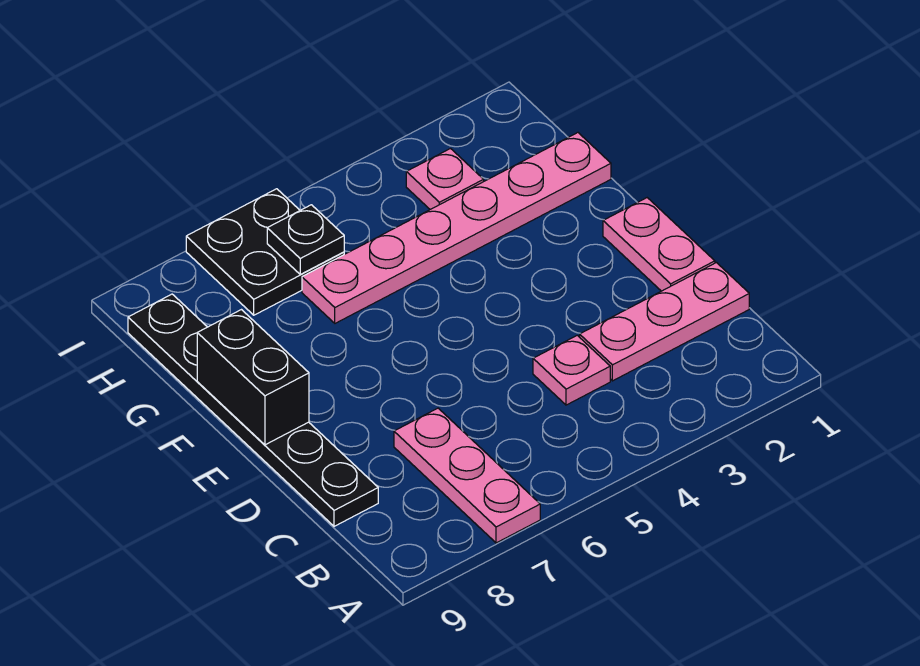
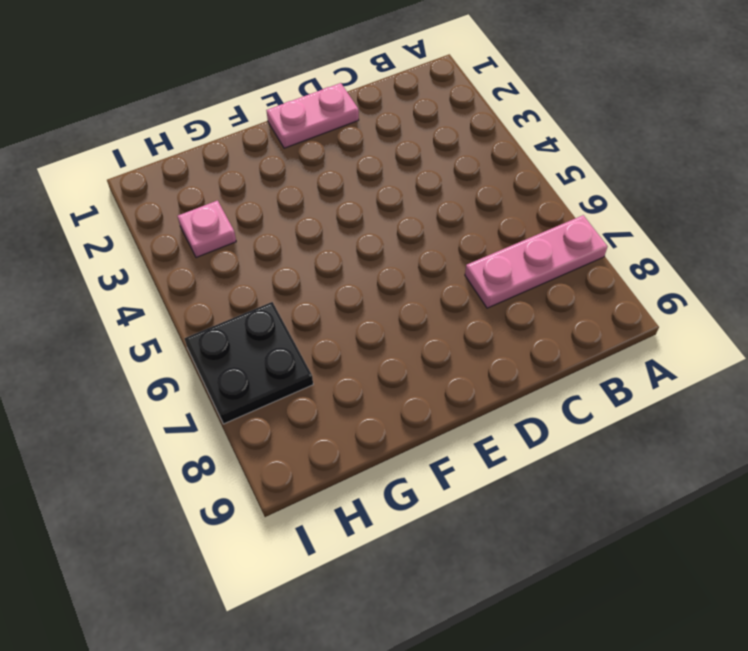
none -> pink plate C1:C3 level 1
none -> pink plate C4 level 1

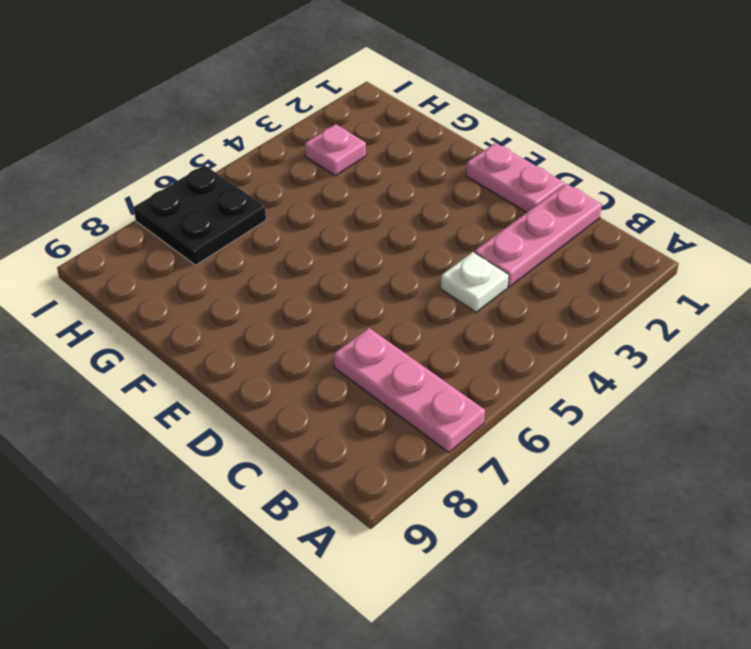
white plate C4 level 1 -> pink plate C4 level 1
none -> black plate C9:H9 level 1
none -> pink plate G1:G6 level 1

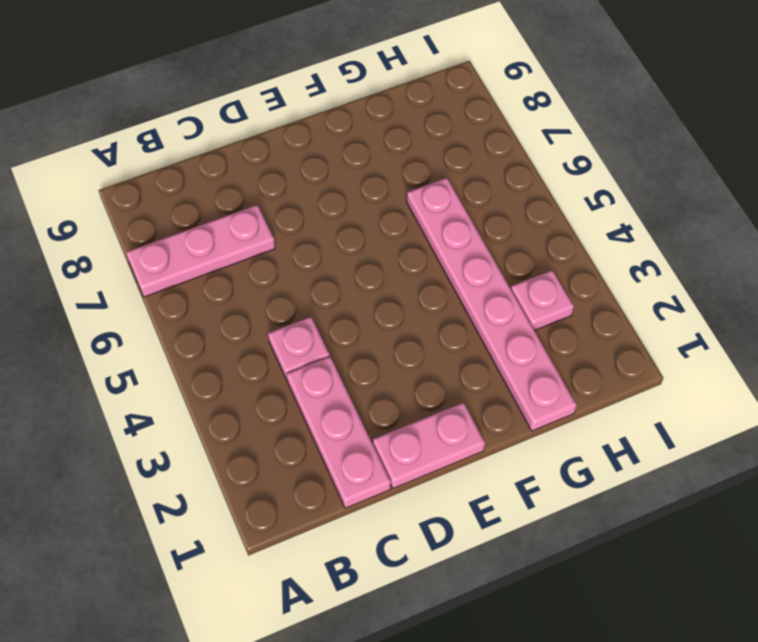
none -> black plate C9:H9 level 1
none -> black plate H6:I7 level 1

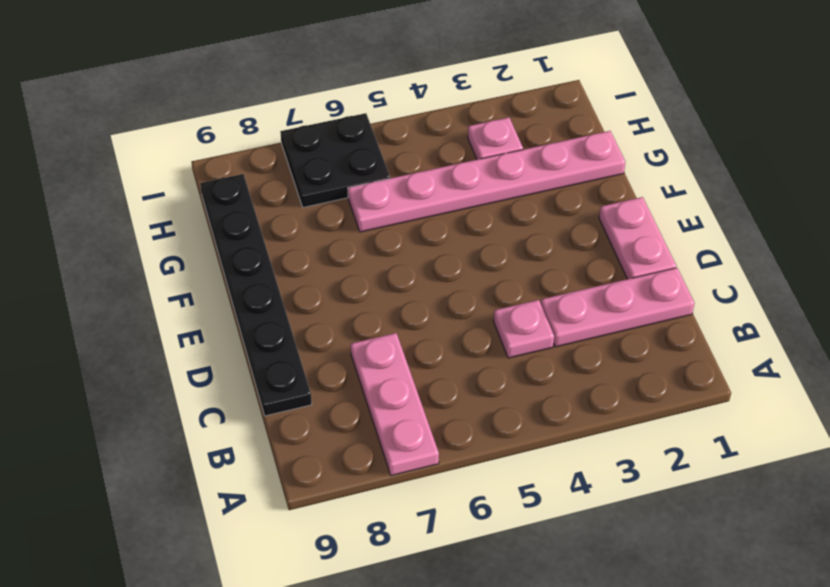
none -> black brick E9:F9 level 2
none -> black plate H6 level 2

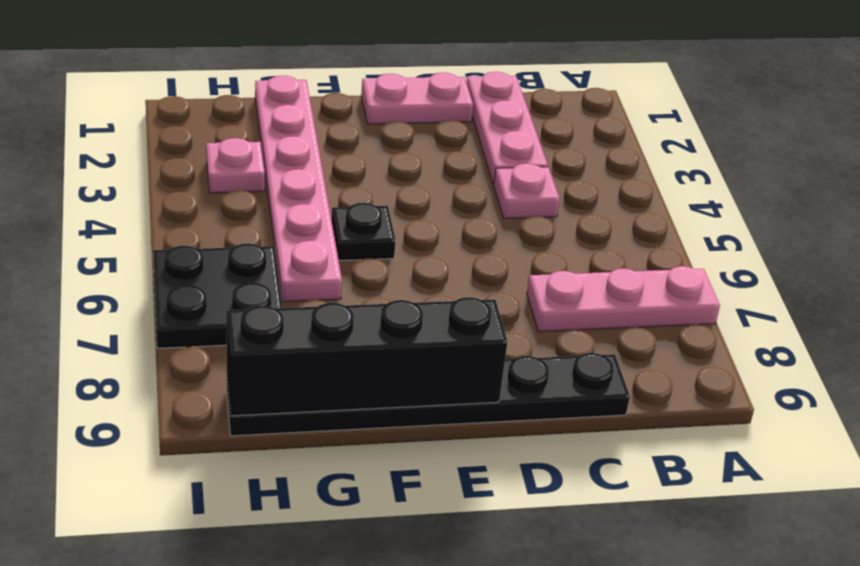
black brick E9:H9 level 2 -> black brick E9:F9 level 2
black plate F5 level 1 -> black plate H6 level 2

